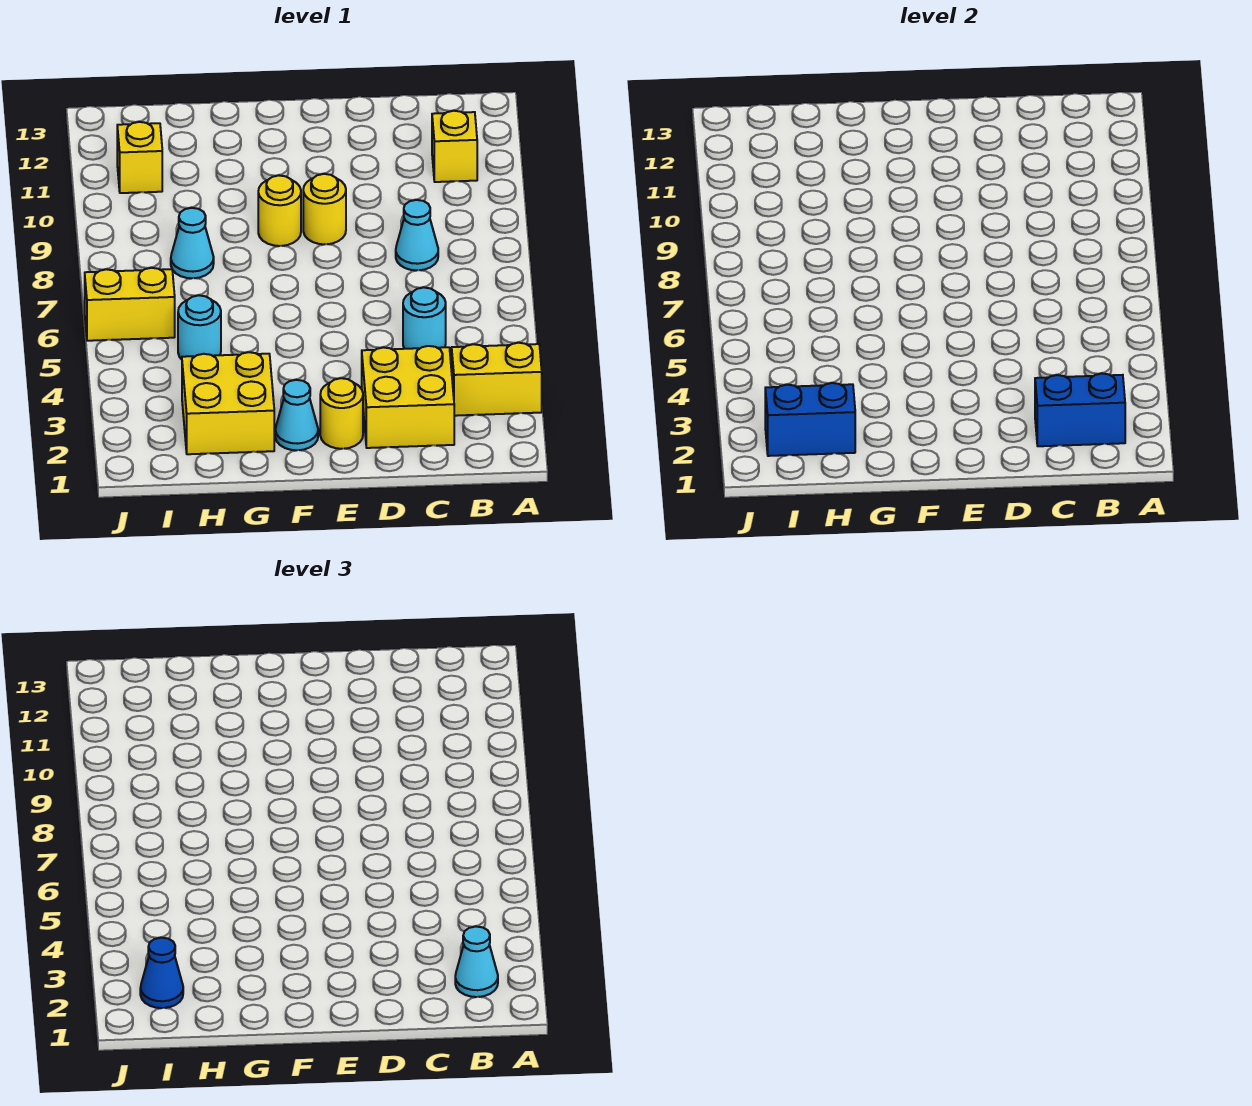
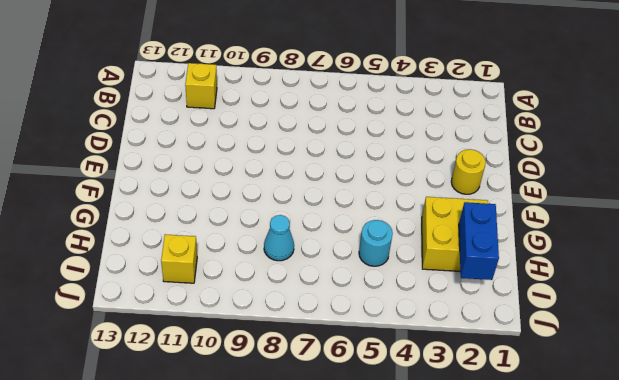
none -> yellow brick A3:B3 level 1
none -> yellow brick C2:D3 level 1
none -> cyan round brick C5 level 1

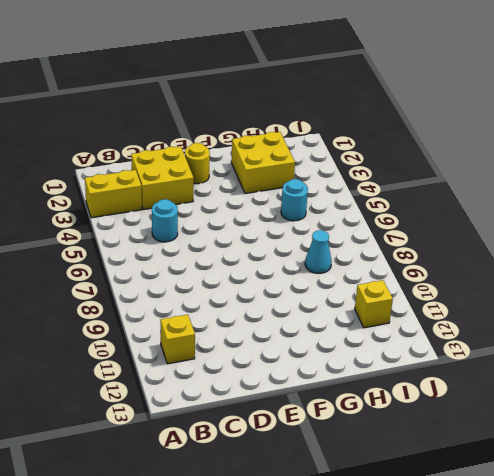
none -> cyan cone C8 level 1
none -> yellow round brick E9 level 1
none -> cyan cone F2 level 1

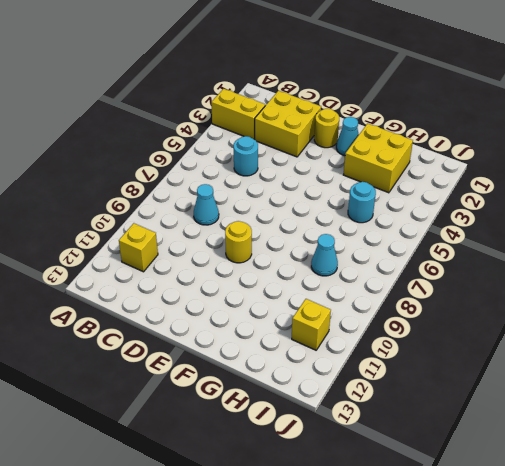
none -> yellow round brick F9 level 1
none -> yellow brick I6:J6 level 1
none -> blue brick B2:C2 level 2

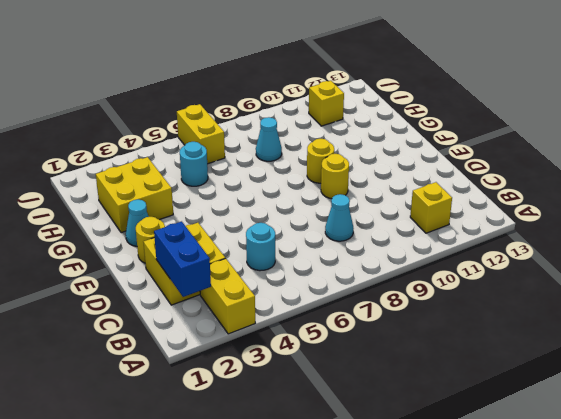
none -> blue brick H2:I2 level 2
none -> cyan cone B2 level 3
none -> blue cone I2 level 3

